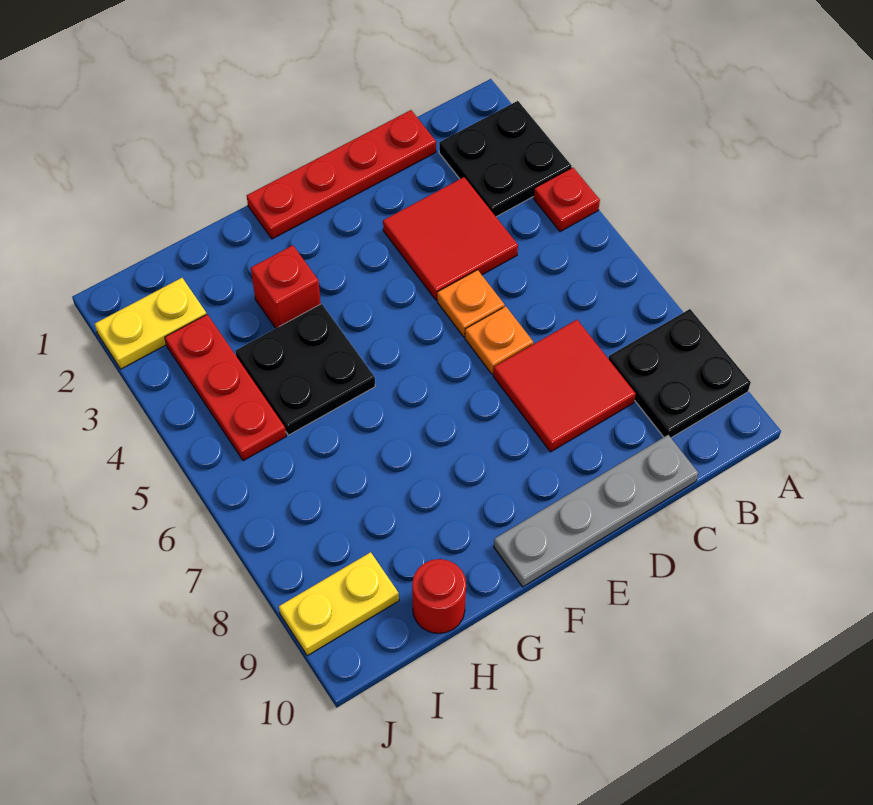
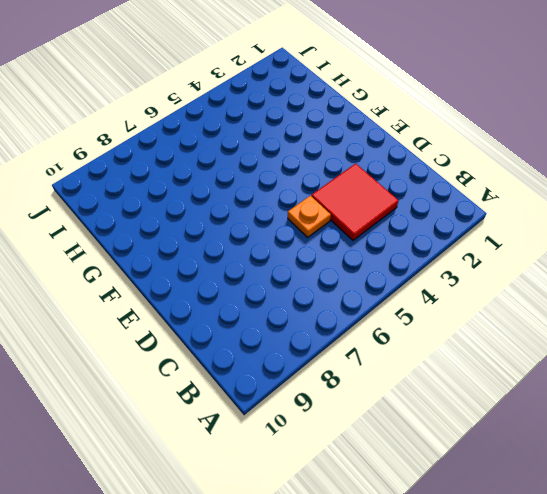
none -> black plate A2:B3 level 1
none -> red plate A4 level 1
none -> black plate A8:B9 level 1

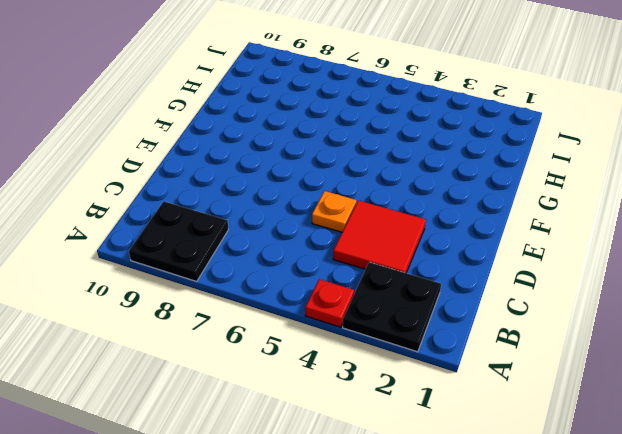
none -> red plate C1:F1 level 1
none -> red tile C7:D8 level 1
none -> grey plate C10:F10 level 1

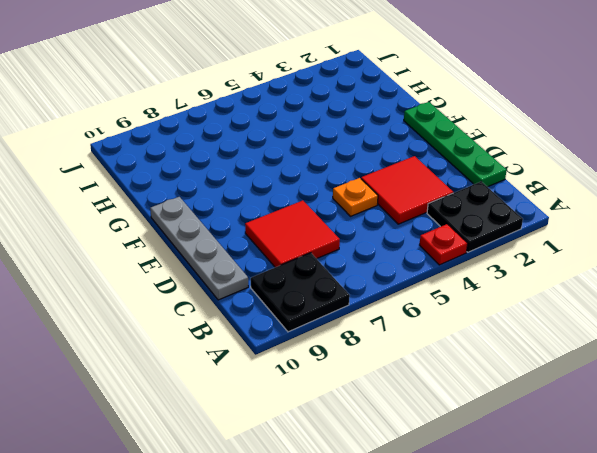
green plate C1:F1 level 1 -> red plate C1:F1 level 1
none -> orange plate D6 level 1
none -> red brick G3 level 1
none -> black plate G4:H5 level 1

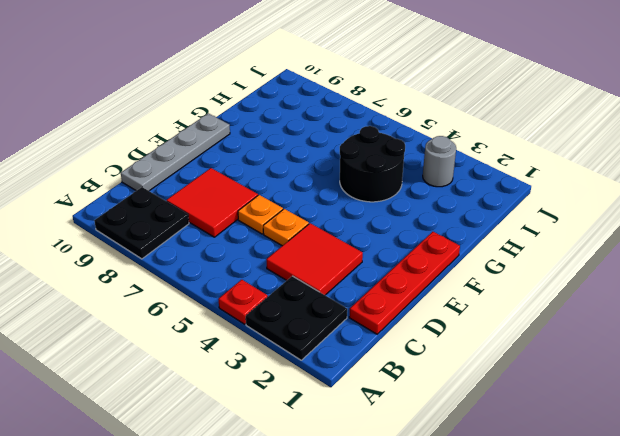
black round brick G4:H5 level 1 -> black plate G4:H5 level 1
grey round brick I3 level 1 -> red plate I3:I5 level 1
none -> red brick G3 level 1
none -> red round brick H10 level 1
none -> yellow plate I2:J2 level 1

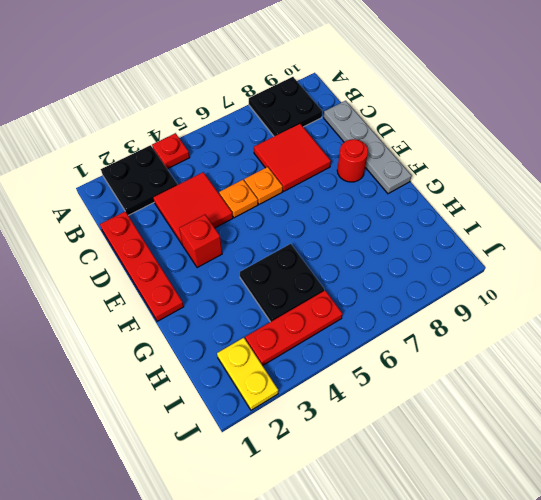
red brick E3 level 1 -> red brick G3 level 1
red round brick E9 level 1 -> red round brick H10 level 1
none -> yellow plate I9:J9 level 1

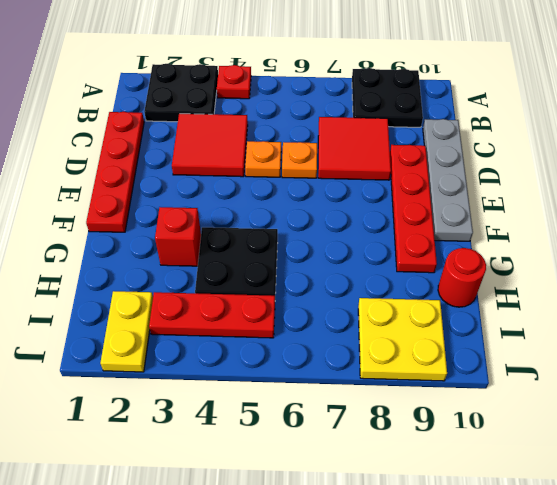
red plate D9:G9 level 1 -> none
yellow plate I8:J9 level 1 -> yellow plate I9:J9 level 1

